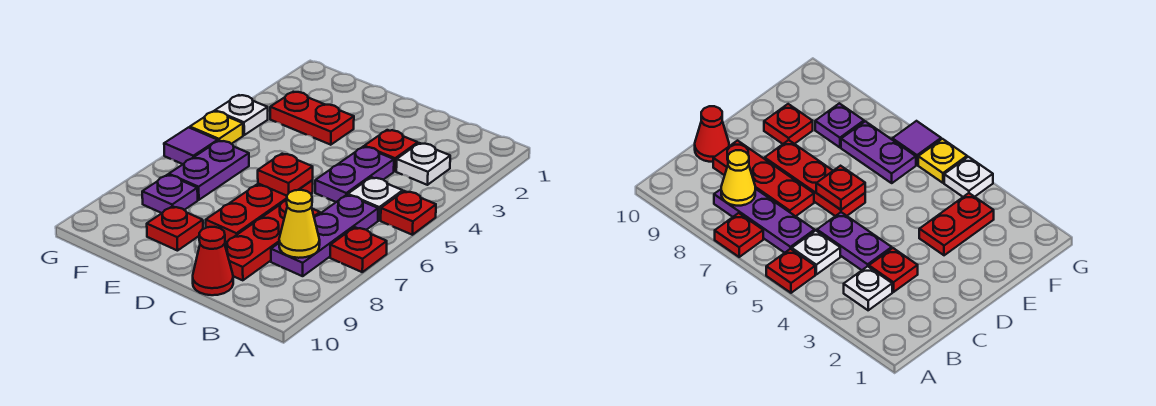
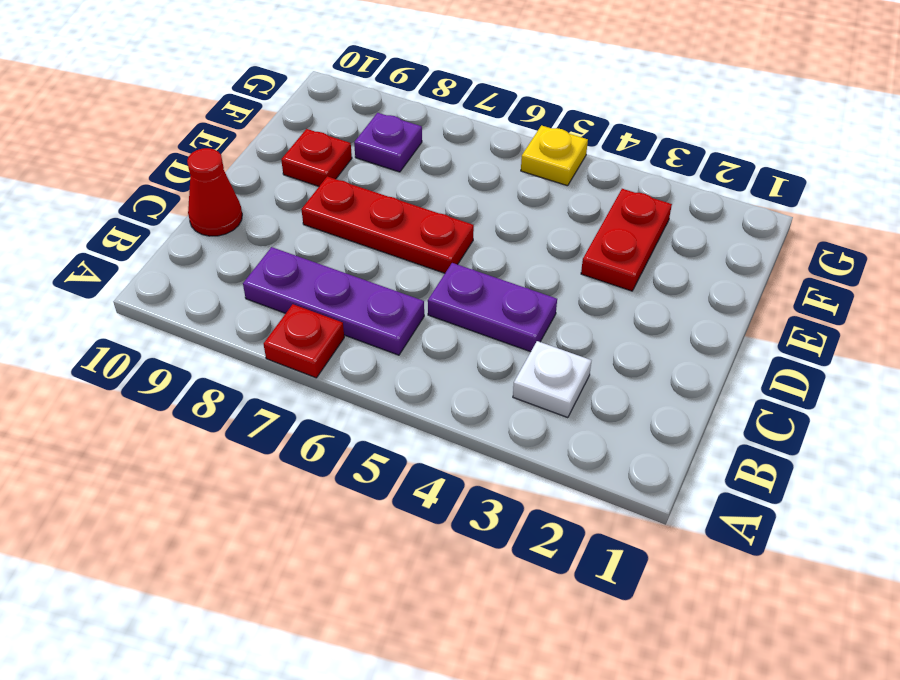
none -> red plate A5 level 1
none -> white plate B5 level 1
none -> red plate C3 level 1

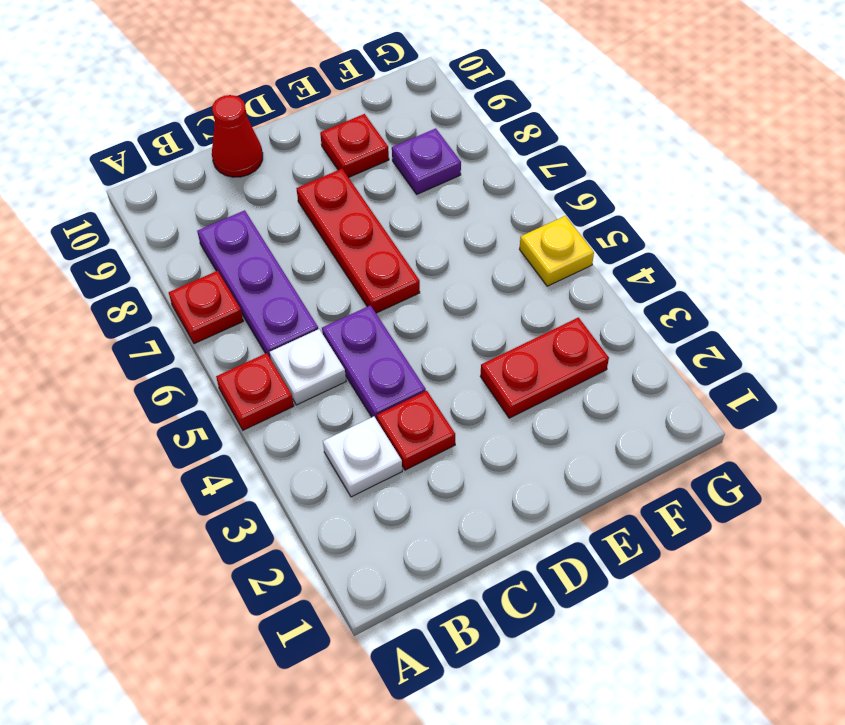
none -> red plate C7:C9 level 1
none -> purple plate F6:F7 level 1
none -> white plate G4 level 1

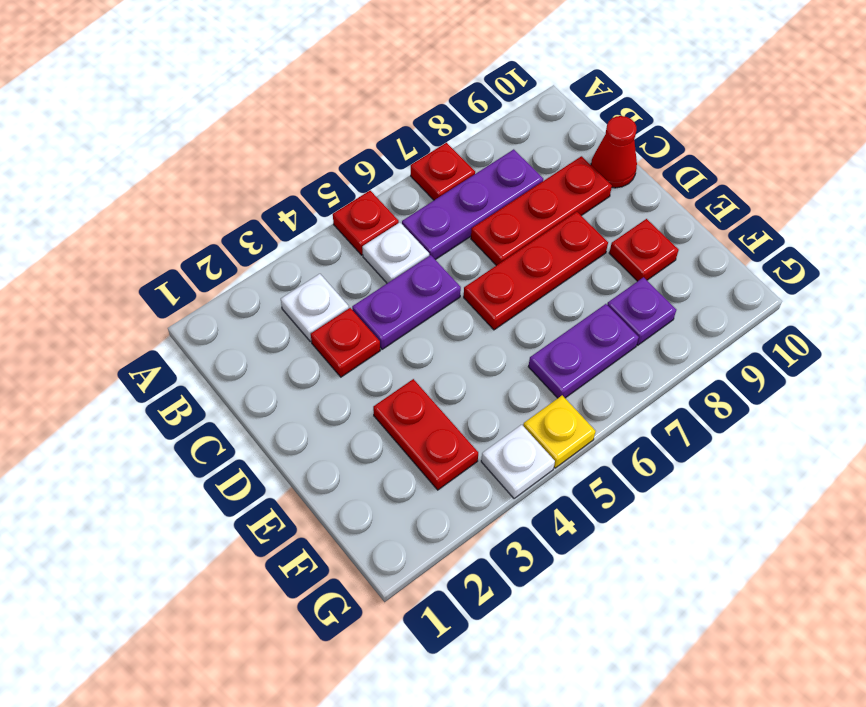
none -> purple tile G6 level 1
none -> yellow cone B8 level 2
none -> red plate D6 level 2

